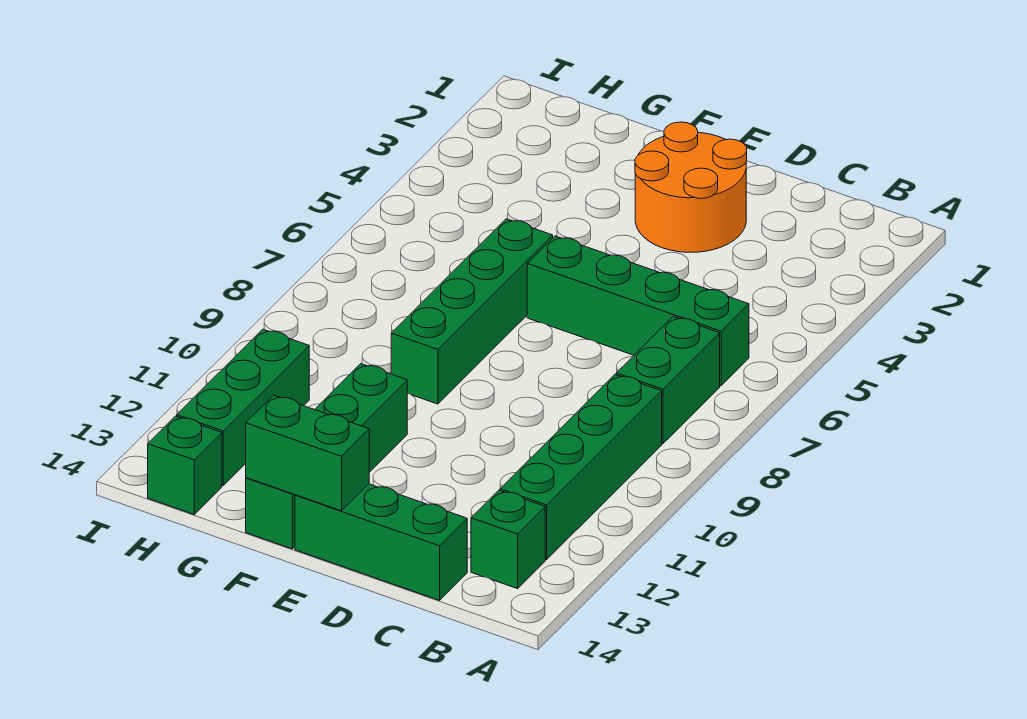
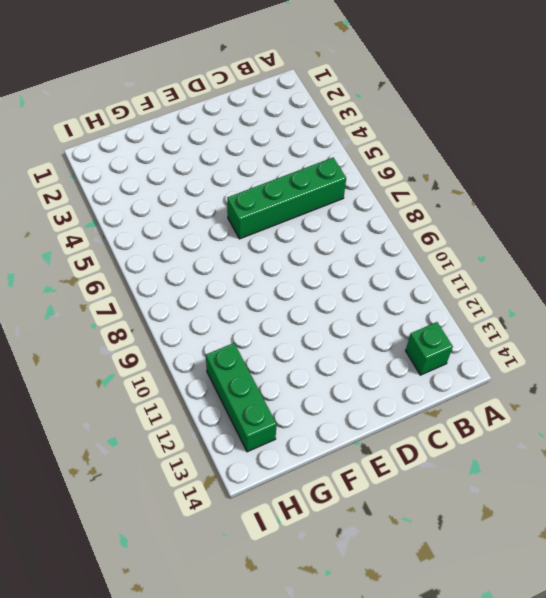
none -> green brick B7:B8 level 1
none -> green brick B9:B12 level 1

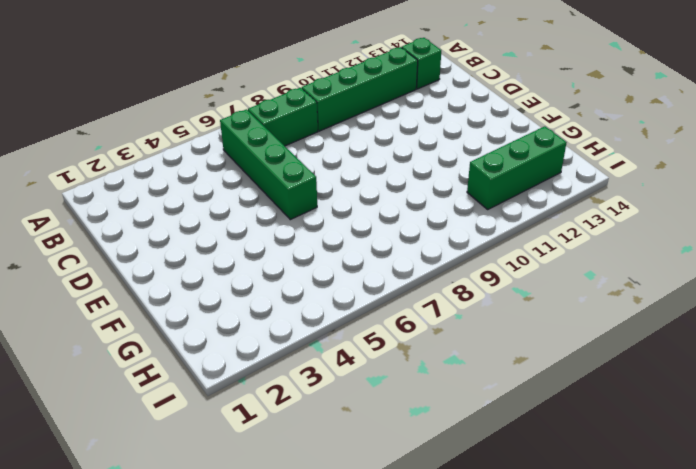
none -> green brick C14:E14 level 1
none -> orange round brick D2:E3 level 1

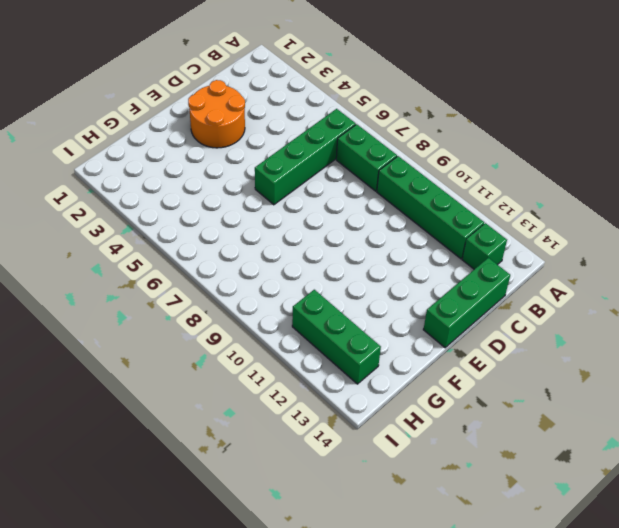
none -> green brick F6:F9 level 1
none -> green brick F11:F14 level 1

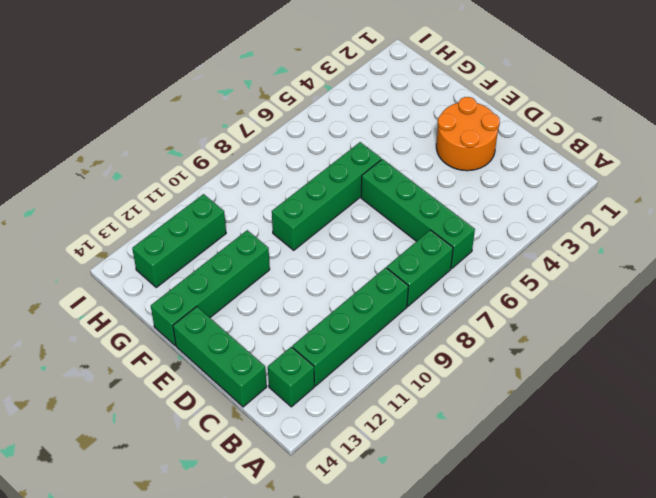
none -> green brick H14 level 1
none -> green brick E14:F14 level 2

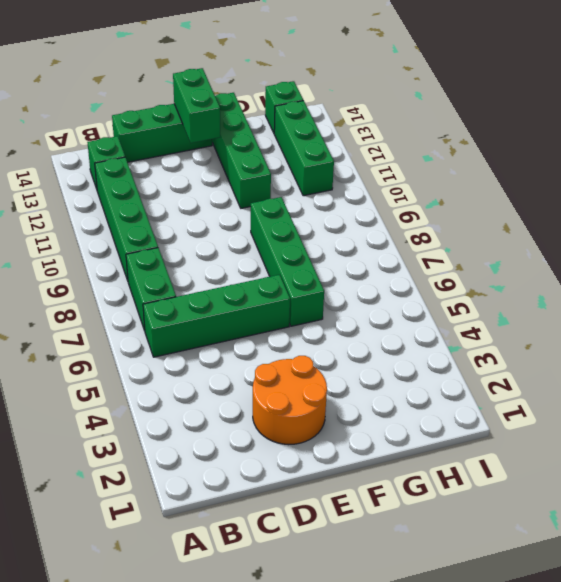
green brick E13:E14 level 2 -> green brick E14:F14 level 2

